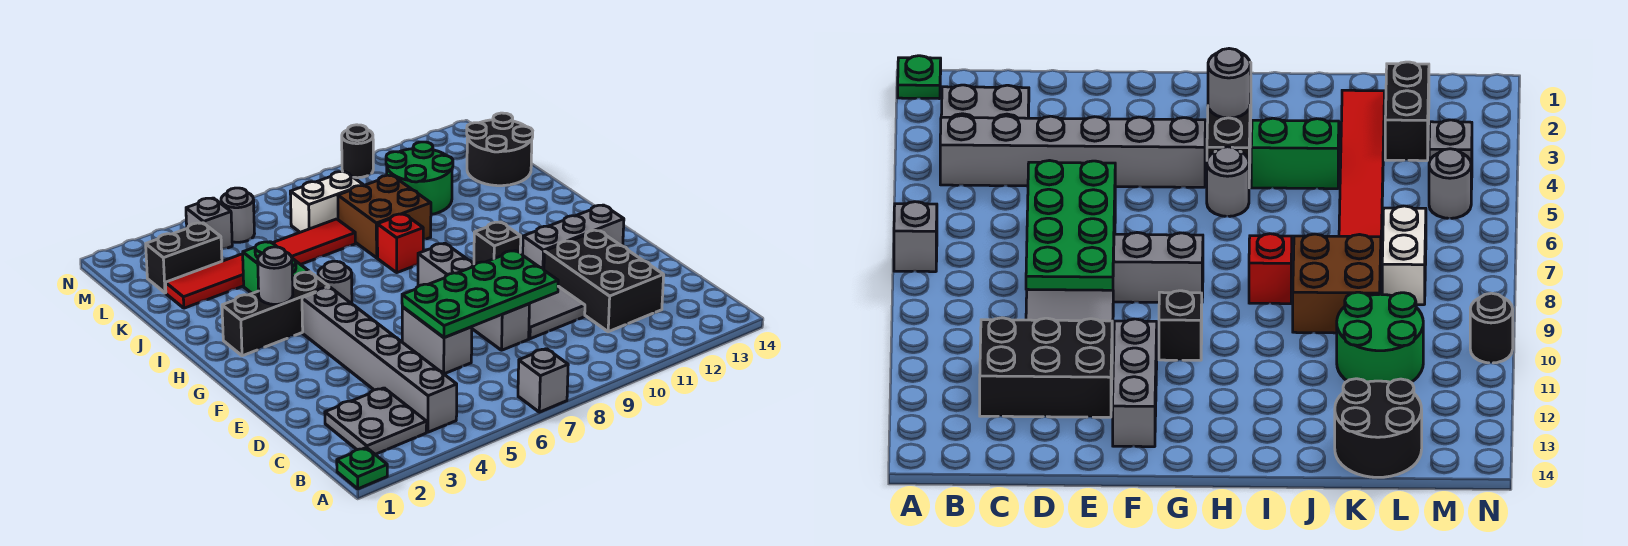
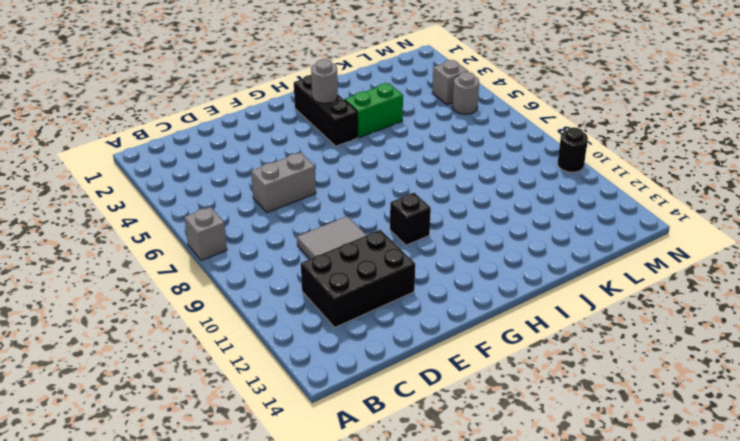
none -> green plate A1 level 1
none -> grey plate B2:C3 level 1
none -> grey brick B4:G4 level 1

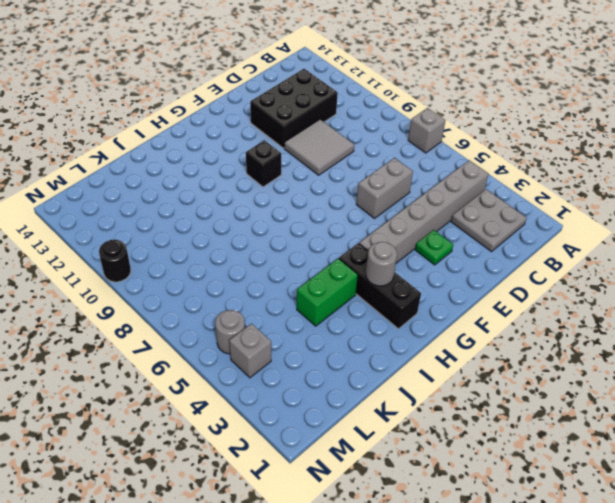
green plate E3 level 1 -> green plate A1 level 1
none -> grey brick D8:G8 level 1
none -> grey brick F11:F13 level 1
none -> grey round brick H5 level 1

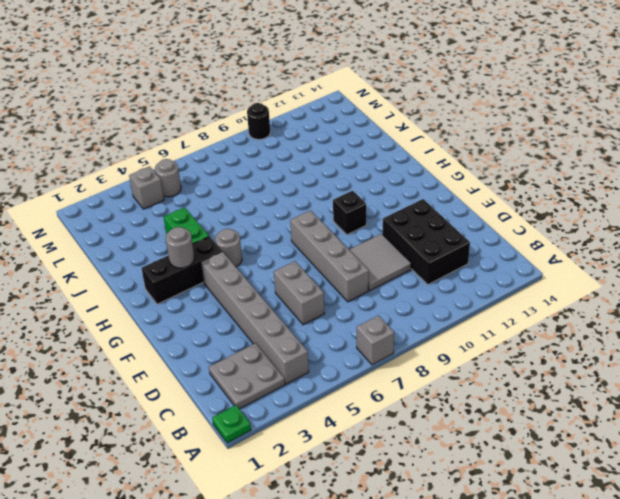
none -> grey brick F11:F13 level 1
none -> red brick I8 level 1
none -> brown brick J8:K9 level 1

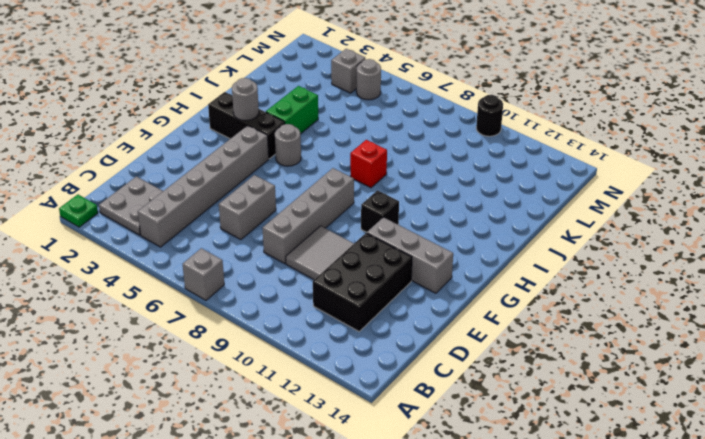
none -> brown brick J8:K9 level 1
none -> red tile K2:K7 level 1
none -> green round brick K10:L11 level 1

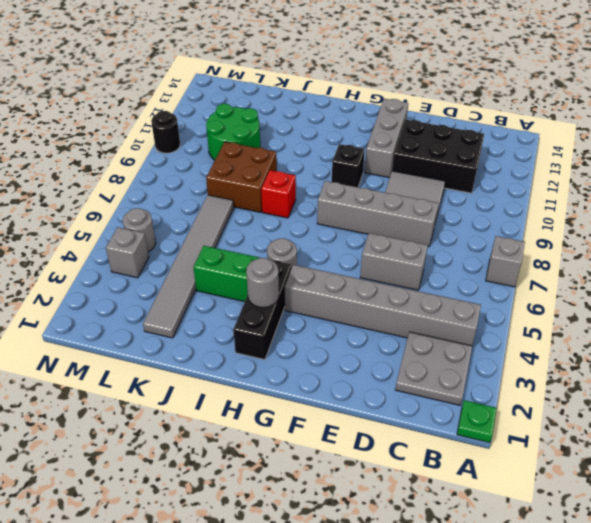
grey tile K2:K7 level 1 -> red tile K2:K7 level 1
none -> black round brick K13:L14 level 1
none -> black brick L2:L3 level 1
none -> white brick L7:L8 level 1

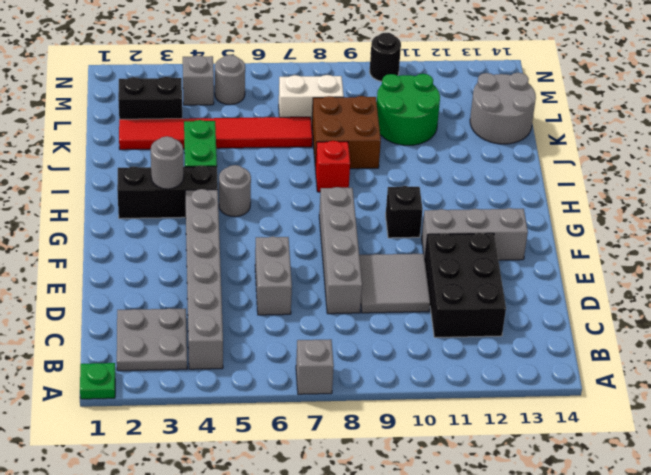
grey round brick K13:L14 level 1 -> black round brick K13:L14 level 1
none -> green plate D6:E9 level 2

